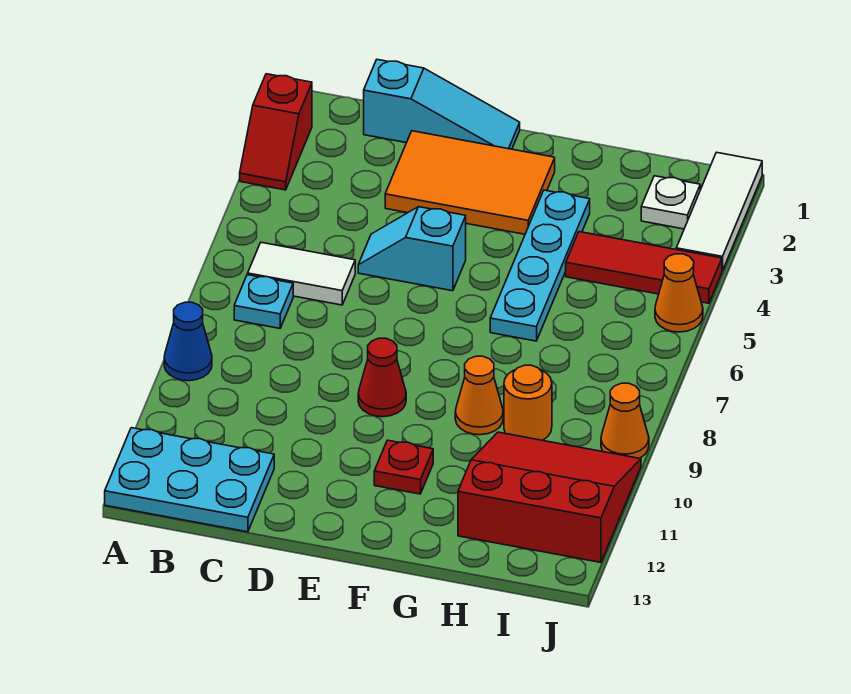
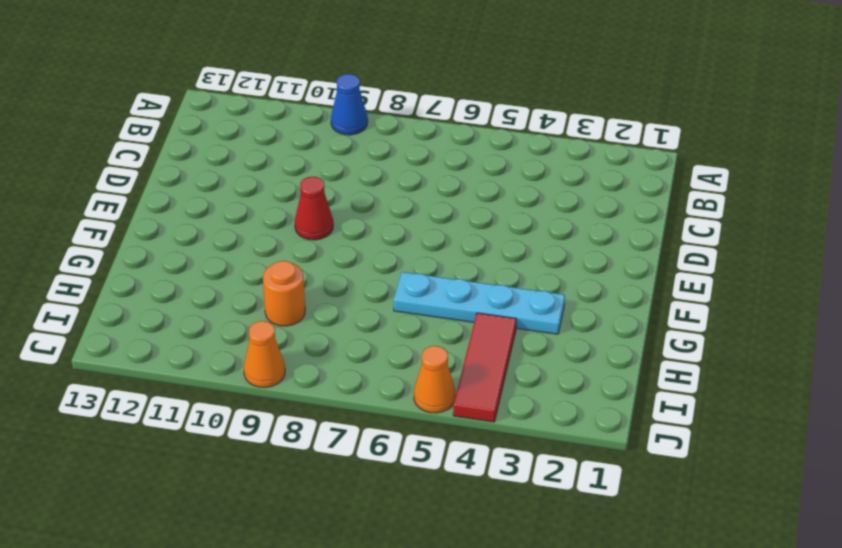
none -> red slope A2:A3 level 1 top 2
none -> cyan plate A12:C13 level 1
none -> white tile B6:C6 level 1

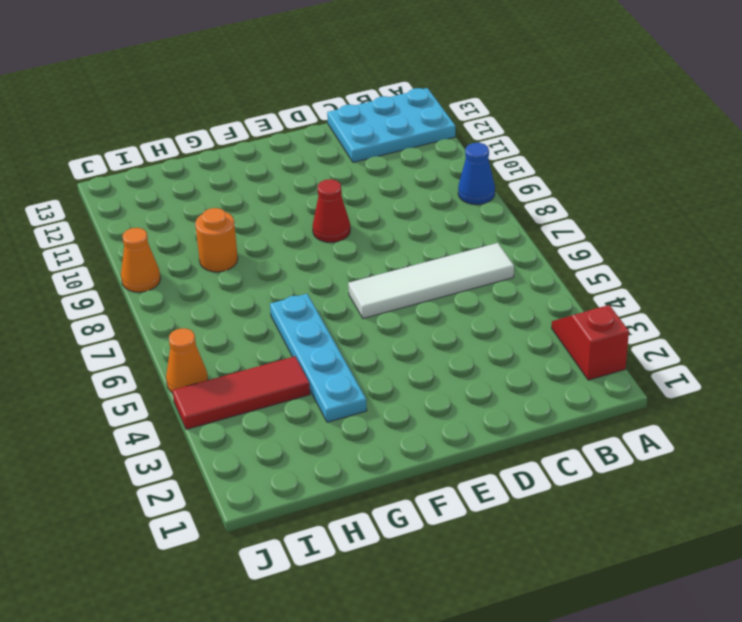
white tile B6:E6 level 1 -> white tile B6:C6 level 1
none -> cyan plate B7 level 1
none -> cyan slope C1:E1 level 1 top C
none -> orange tile D2:F3 level 1

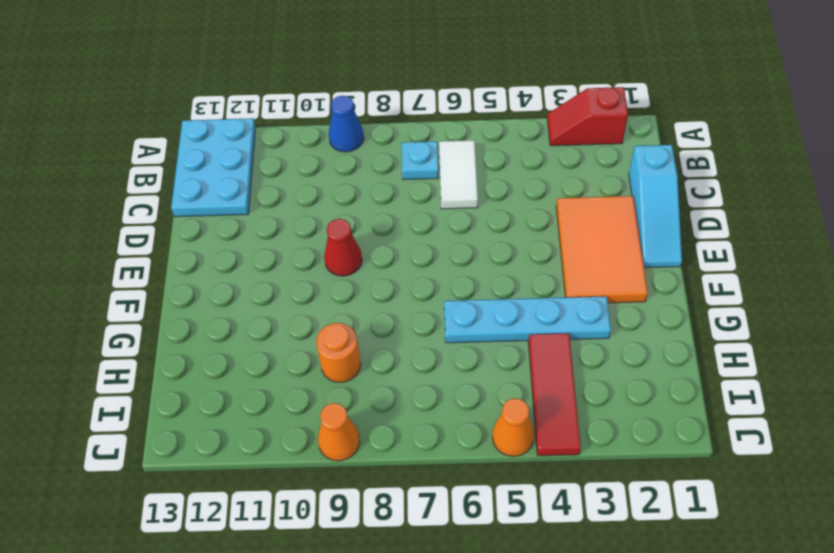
none -> cyan slope D5:E5 level 1 top E
none -> red plate F11 level 1
none -> orange cone G9 level 1

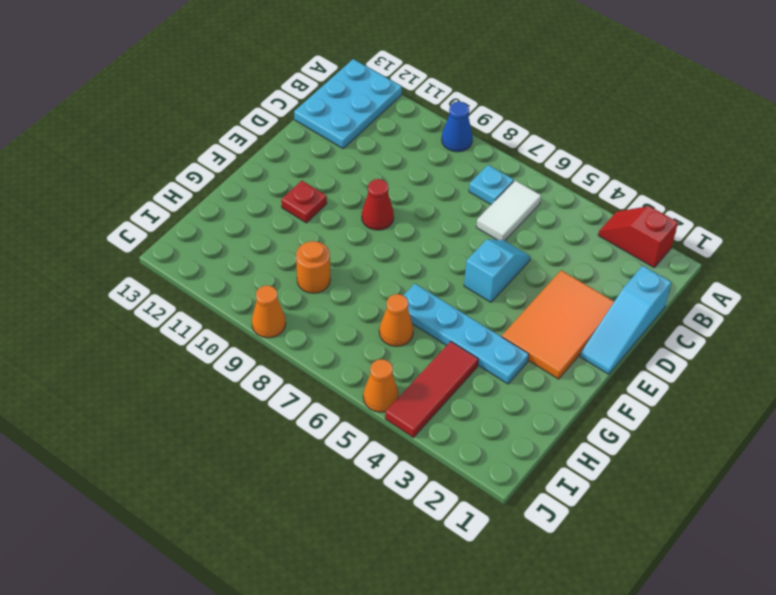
orange cone H6 level 1 -> orange cone G9 level 1
none -> red slope H10:J12 level 1 top 12
none -> white plate I2 level 1
none -> white tile J1:J3 level 1

